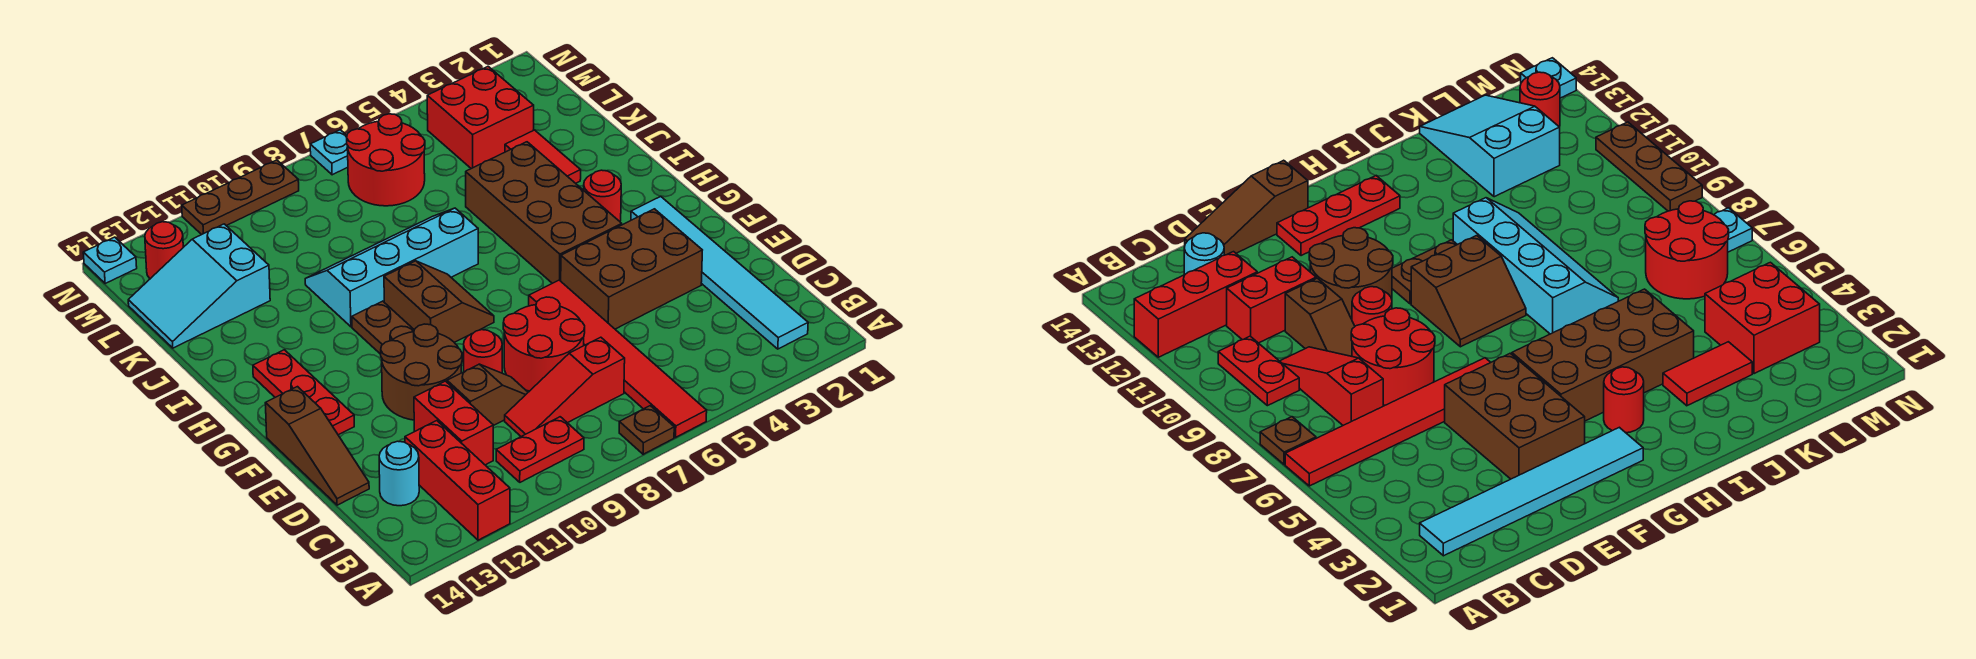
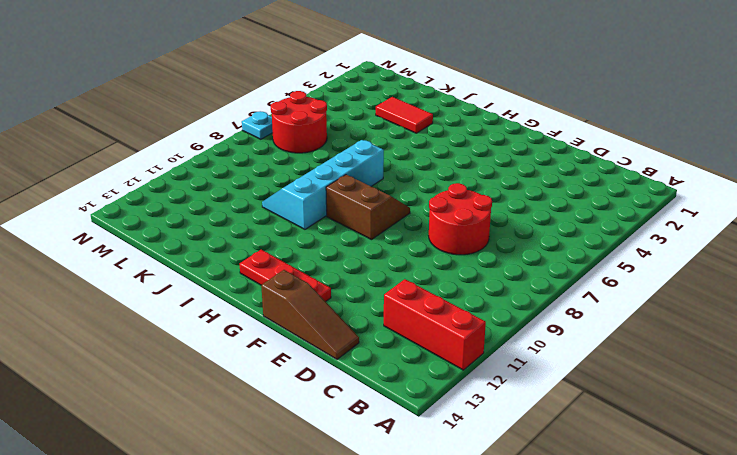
none -> red tile A6:F6 level 1
none -> brown plate A7 level 1
none -> cyan tile B2:G2 level 1

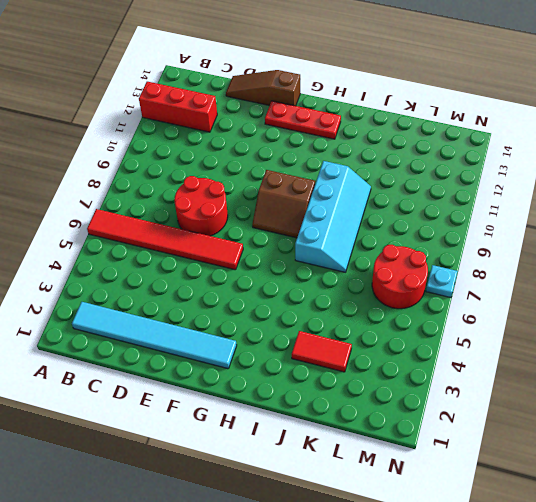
none -> brown plate A7 level 1
none -> red plate B9:B10 level 1
none -> red slope C7:C9 level 1 top 7

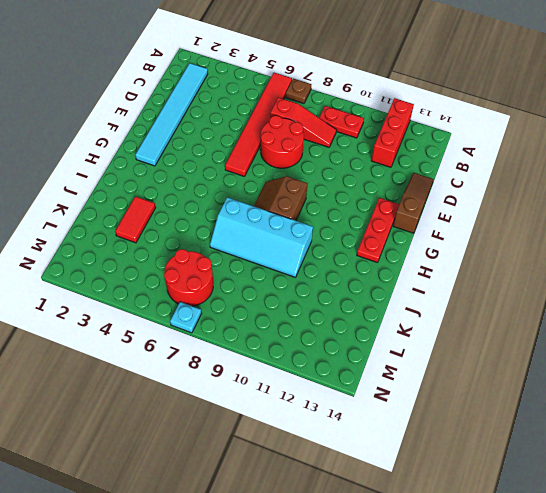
none -> red brick C11:D11 level 1
none -> cyan round brick C13 level 1
none -> brown slope D9:D10 level 1 top 10

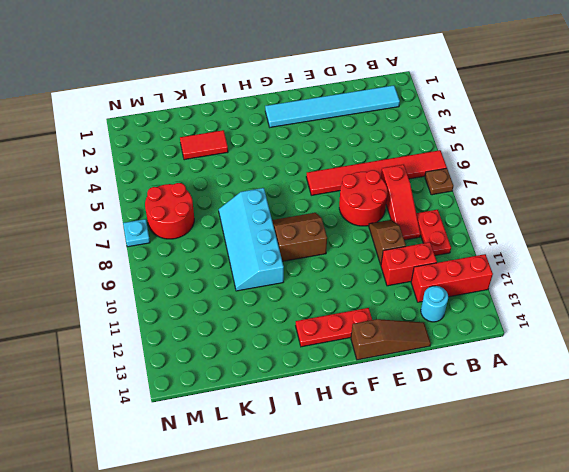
none -> brown brick E3:F5 level 1
none -> red round brick E9 level 1
none -> brown round brick E10:F11 level 1

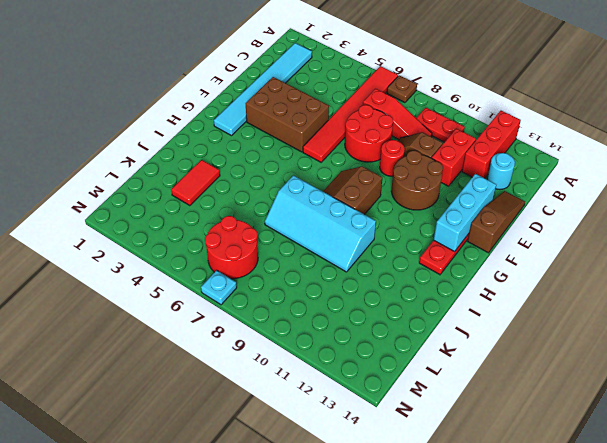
cyan brick E13:G13 level 2 -> none
none -> brown brick G4:J5 level 1
none -> brown plate G10:H10 level 1
none -> red round brick H3 level 1

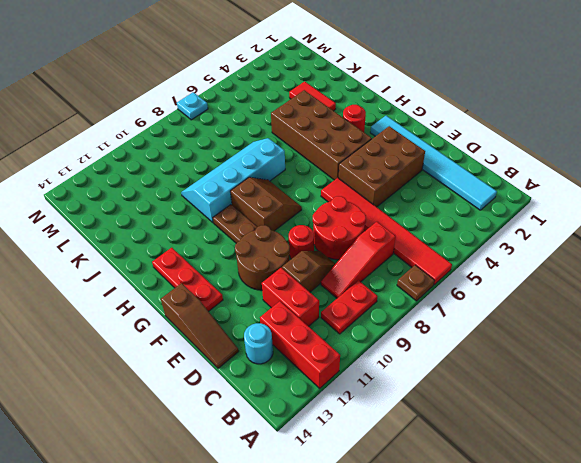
none -> cyan slope K12:L14 level 1 top 12
none -> red brick L3:M4 level 1
none -> red round brick L6:M7 level 1

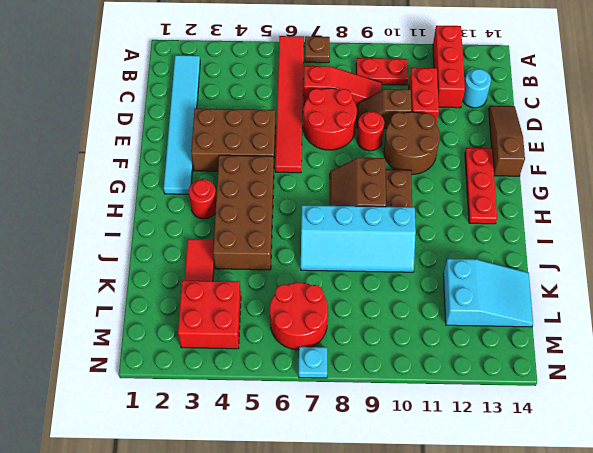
none -> red round brick M13 level 1
none -> brown plate N9:N11 level 1
none -> cyan plate N14 level 1

